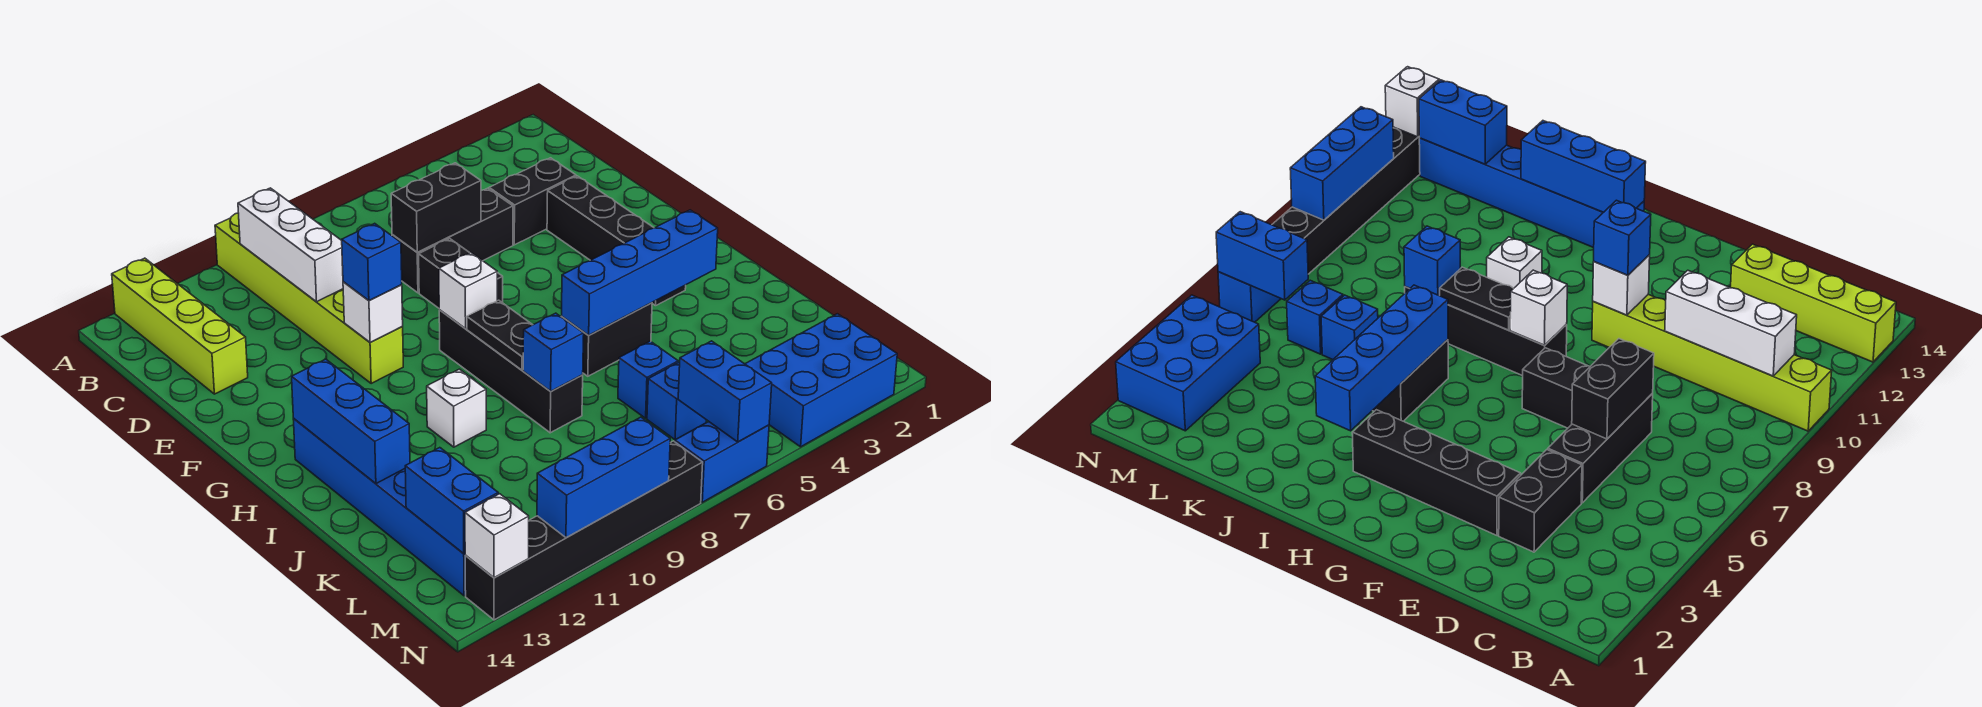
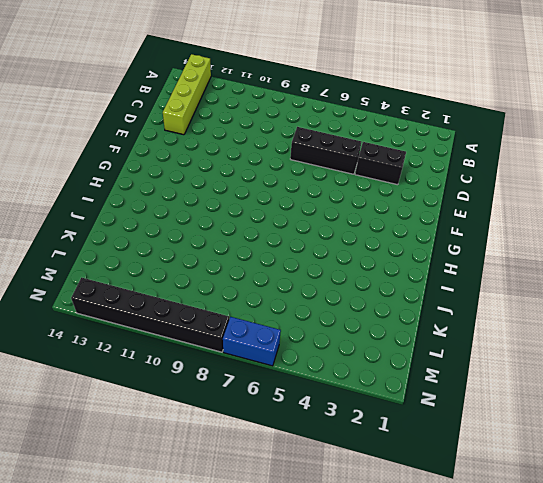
none -> lime brick A10:F10 level 1
none -> black brick E3:H3 level 1
none -> black brick E7:F7 level 1

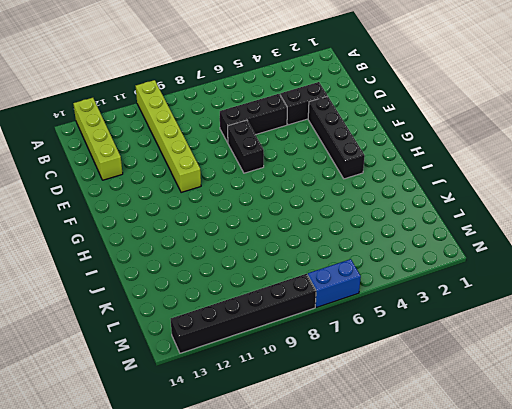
none -> black brick G8:J8 level 1
none -> blue brick H13:M13 level 1
none -> black brick I5:I6 level 1

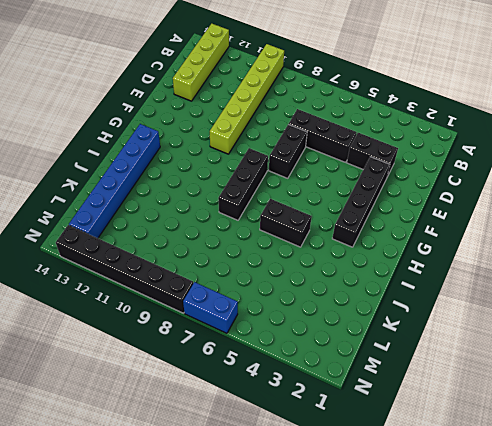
black brick G8:I8 level 1 -> black brick G8:J8 level 1
none -> white brick I10 level 1
none -> blue brick K6 level 1
none -> blue brick L6 level 1

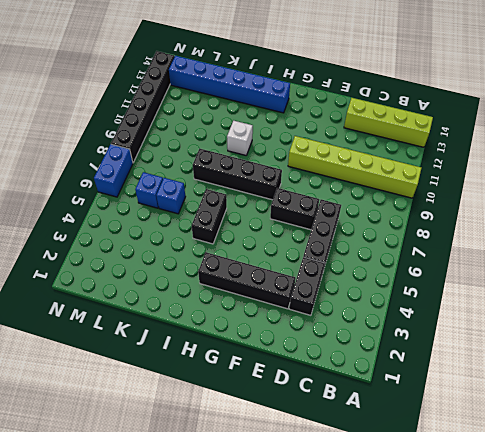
none -> blue brick M2:N4 level 1
none -> white brick B10:D10 level 2
none -> black brick D6:D7 level 2

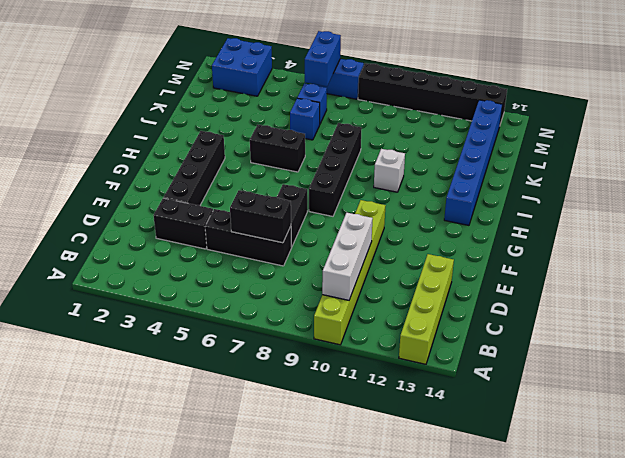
blue brick M2:N3 level 1 -> blue brick M2:N4 level 1
none -> white brick F10 level 2
none -> white brick G8 level 2
none -> black plate H8:I8 level 2

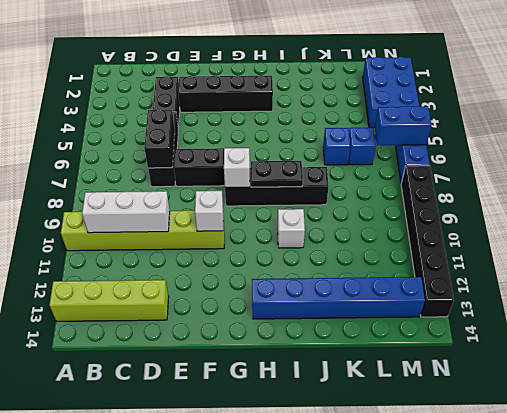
none -> black brick I5:I6 level 1
none -> blue brick H13:J13 level 2
none -> blue brick I3:I6 level 2

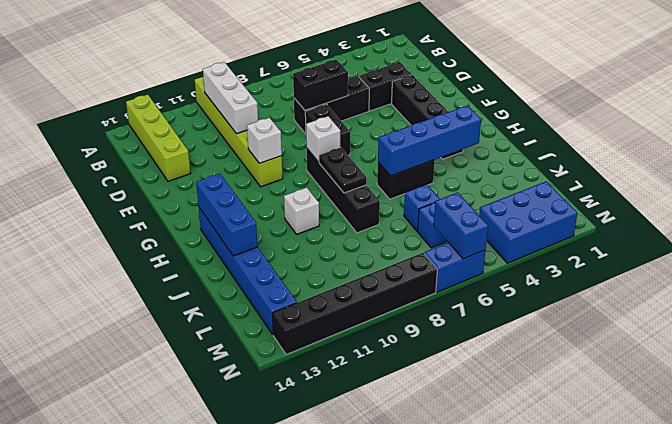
none -> blue brick J8 level 2
none -> blue brick L13:M13 level 2
none -> blue brick N9:N11 level 2

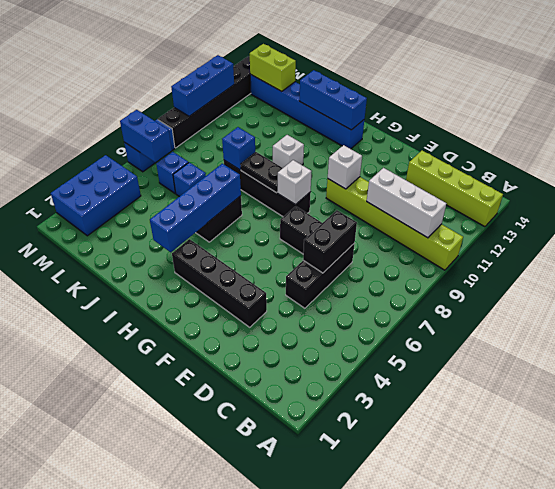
lime brick L13:M13 level 2 -> blue brick L13:M13 level 2
none -> black brick D3:D4 level 1
none -> white brick N13 level 2
none -> blue brick F10 level 3

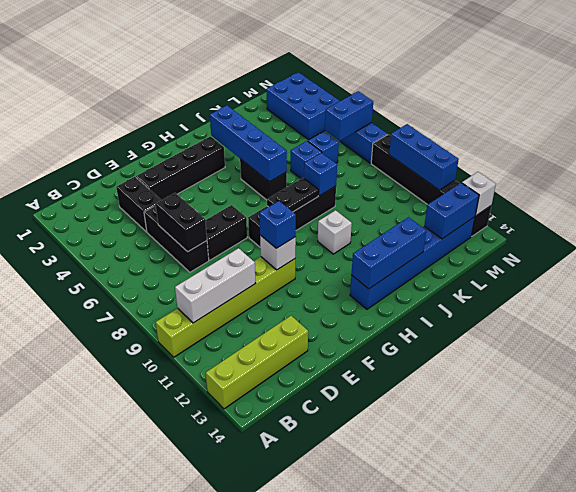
none -> white brick G8 level 2

